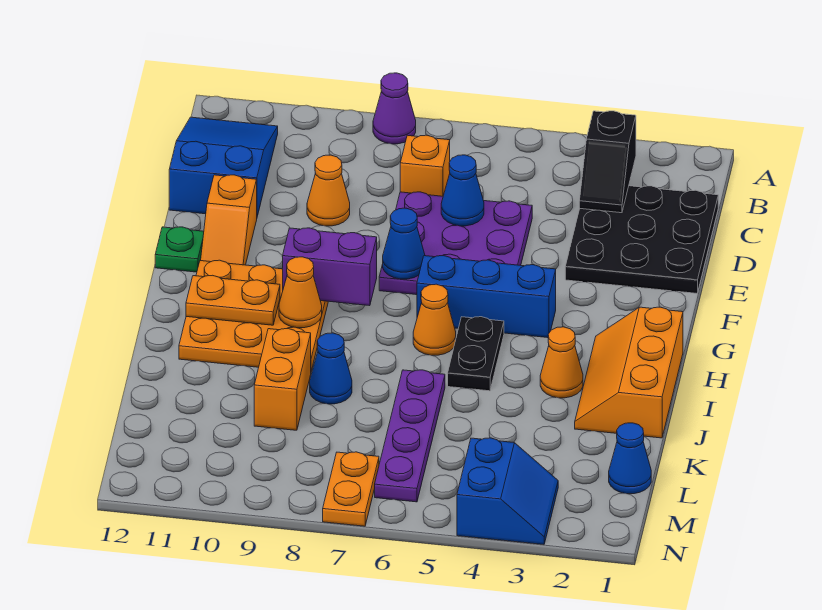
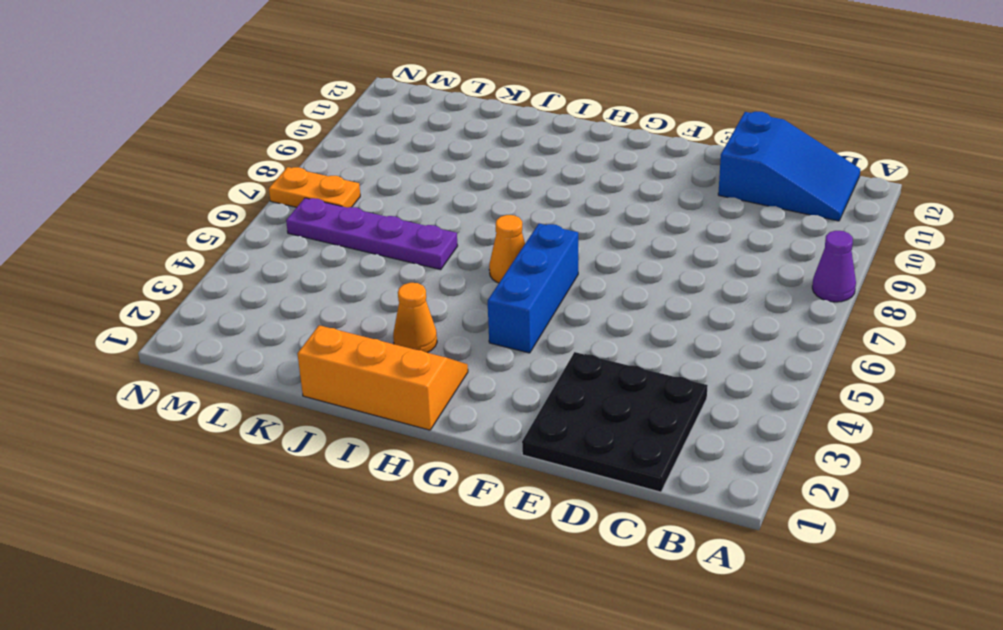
none -> orange brick C7 level 1
none -> purple plate D5:F7 level 1
none -> orange cone D9 level 1

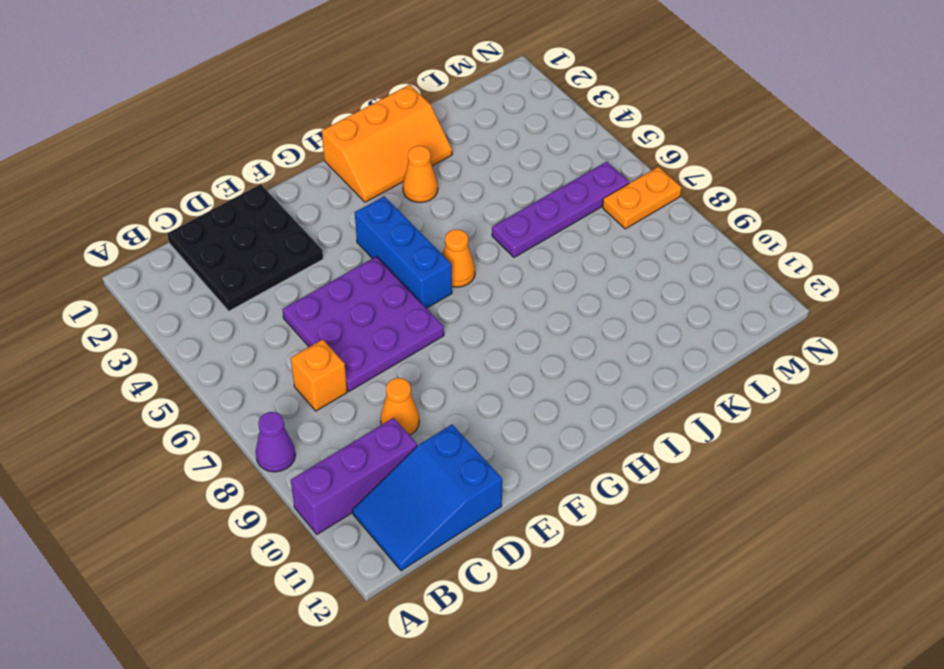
purple brick A10:C10 level 1 -> none
none -> orange slope E11:F11 level 1 top E
none -> green plate F12 level 1
none -> orange plate G9:I11 level 1

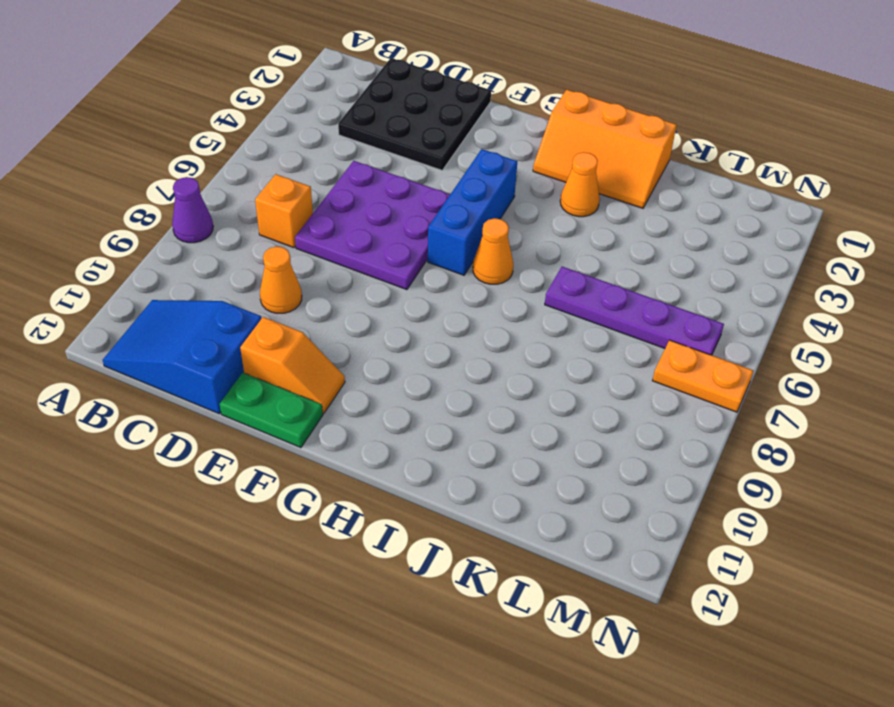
green plate E12:F12 level 1 -> green plate F12 level 1
none -> orange plate G9:I11 level 1
none -> black plate H5:I5 level 1
none -> blue cone J8 level 1

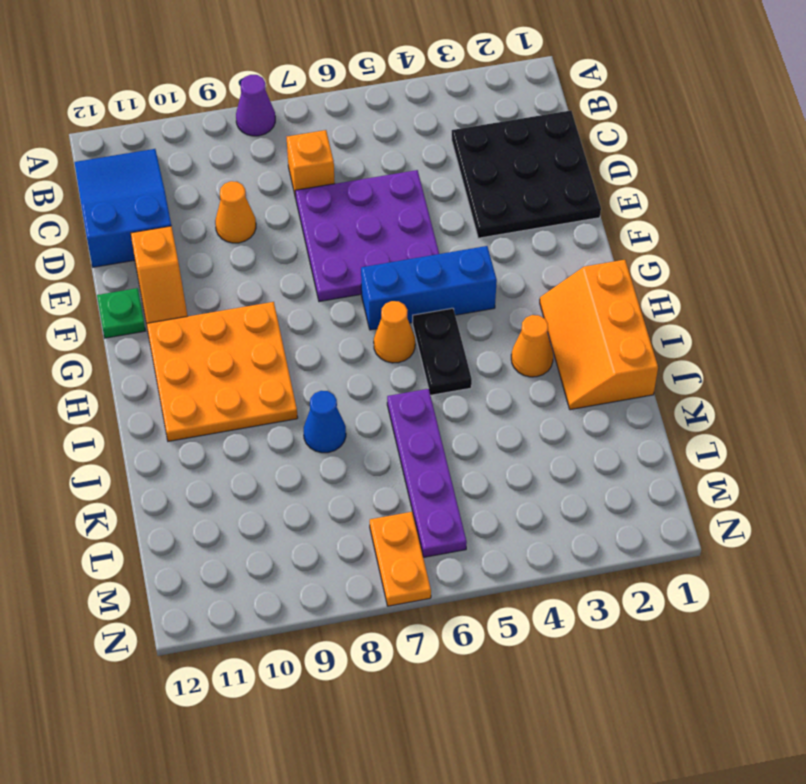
none -> orange brick J9:K9 level 1
none -> blue cone L1 level 1
none -> blue slope M3:N4 level 1 top 4

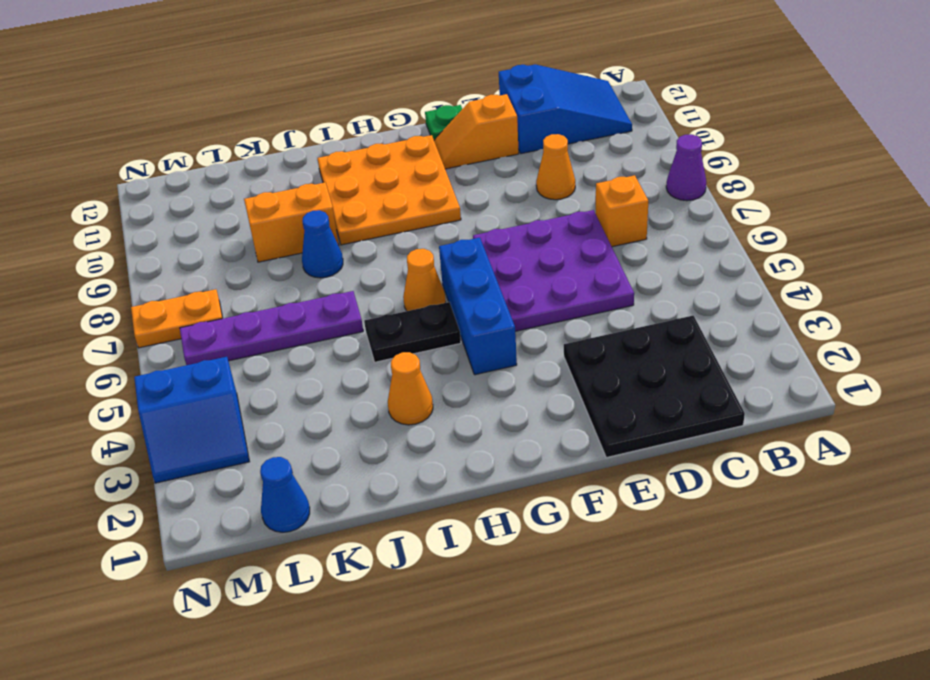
none -> orange slope H1:J2 level 1 top 1
none -> black slope B3:C3 level 2 top B
none -> blue cone D6 level 2

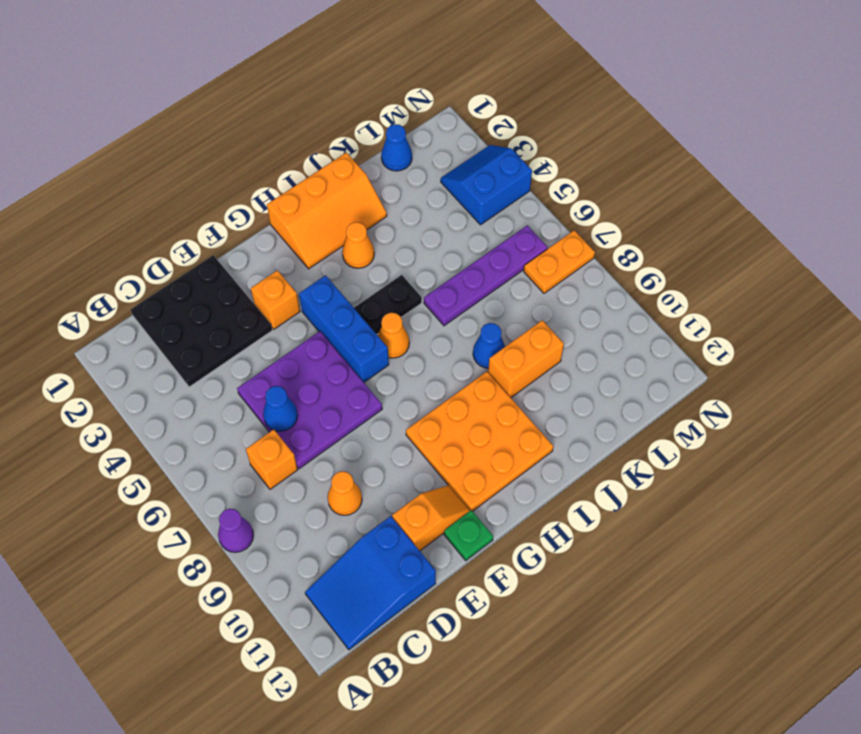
orange brick F3 level 1 -> none
none -> black slope B3:C3 level 2 top B
none -> blue cone F7 level 2
none -> purple brick G8:G9 level 2

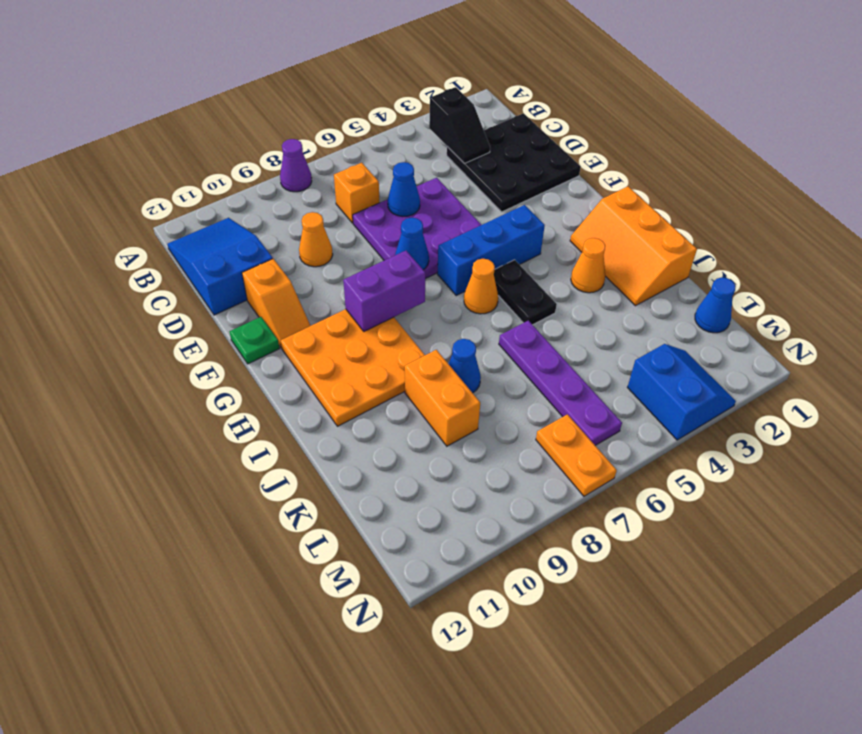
none -> orange cone H9 level 2
none -> orange plate H10:H11 level 2

